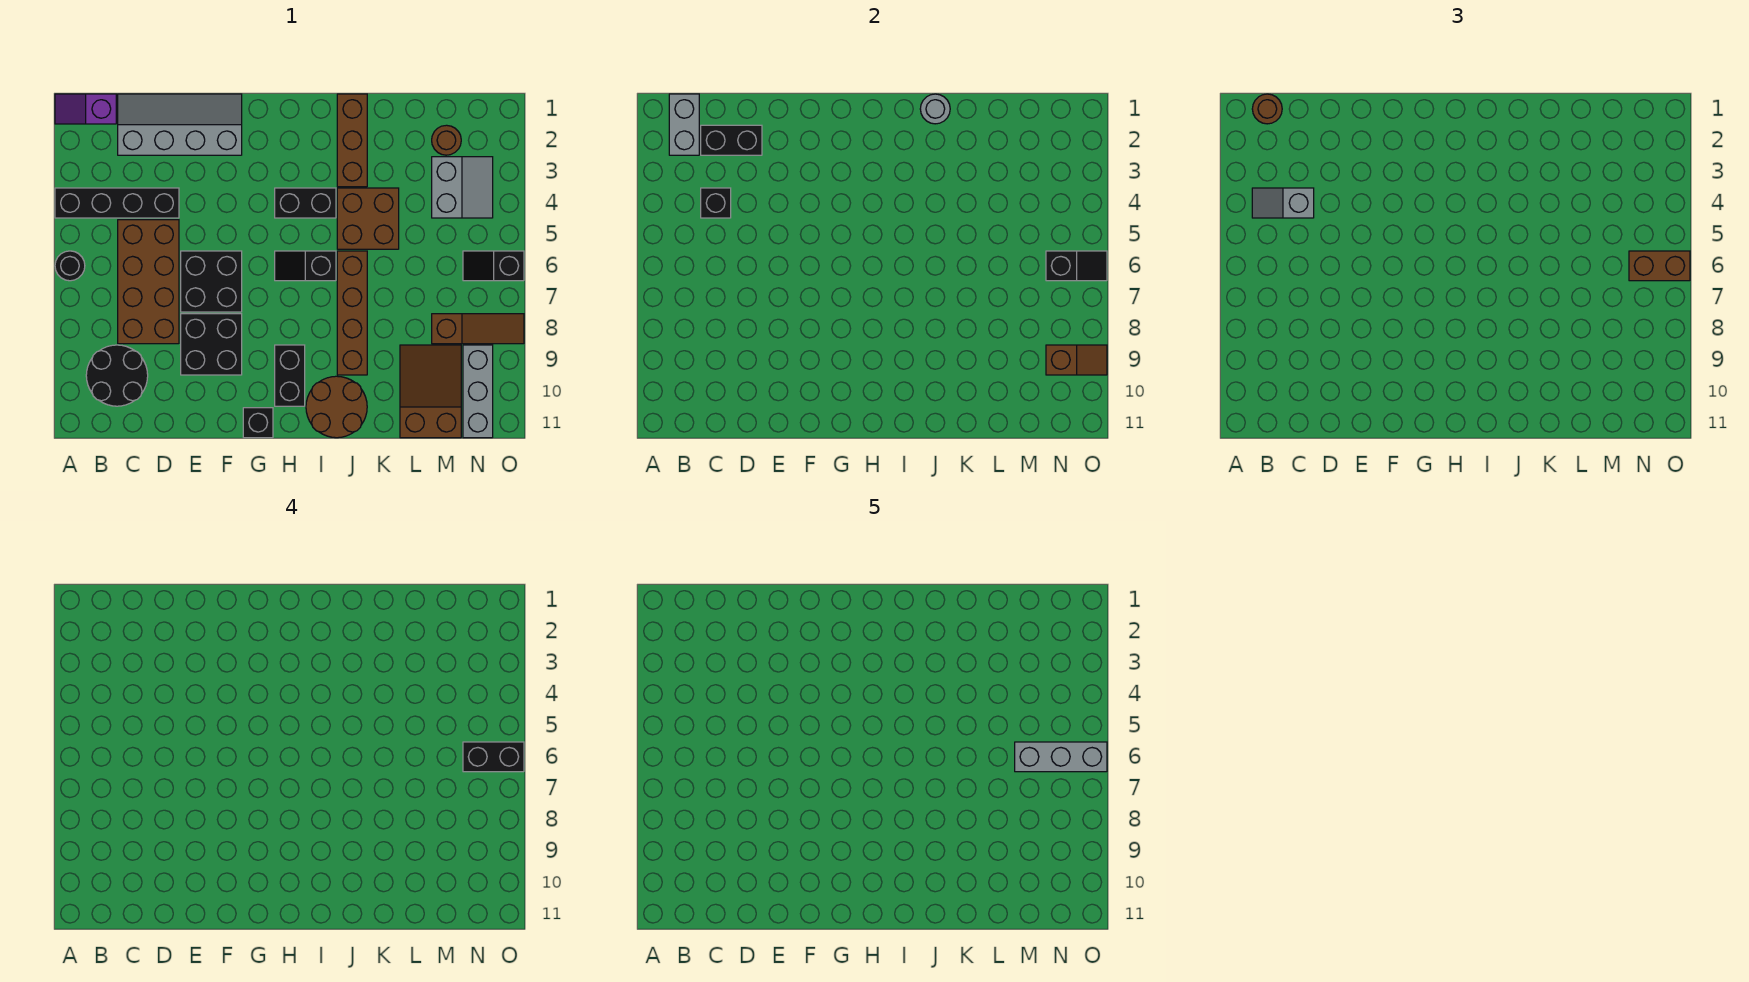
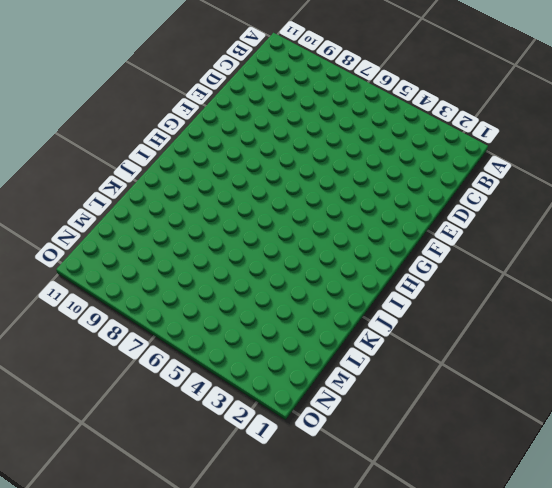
none -> purple slope A1:B1 level 1 top B
none -> black brick A4:D4 level 1
none -> black round brick A6 level 1
none -> black round brick B9:C10 level 1

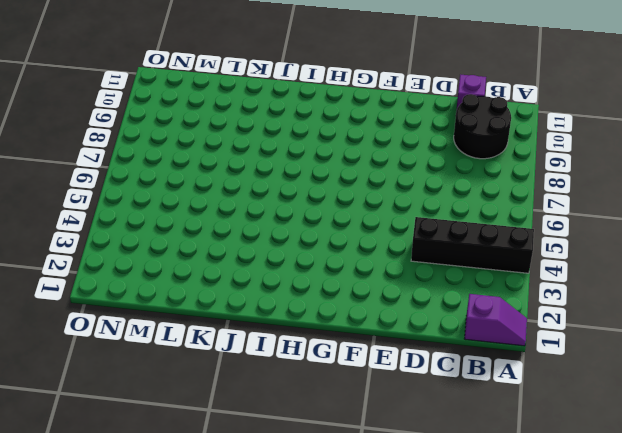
purple brick C11 level 1 -> none
none -> black round brick A6 level 1
none -> grey slope C1:F2 level 1 top 2
none -> brown brick C5:D8 level 1
none -> black brick E6:F7 level 1

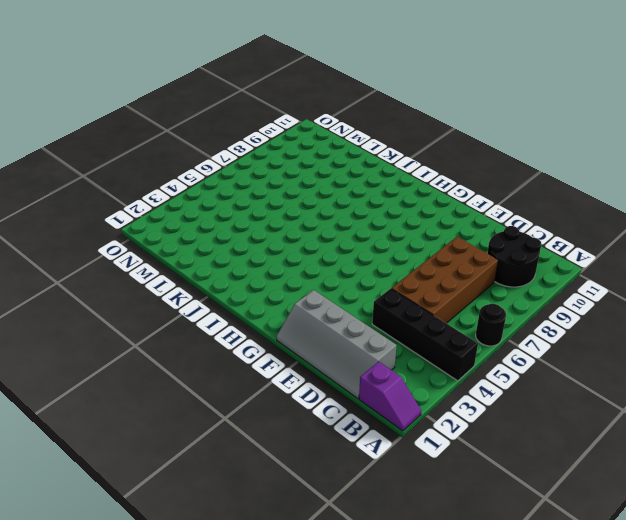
none -> black brick E6:F7 level 1
none -> black brick E8:F9 level 1
none -> black brick G11 level 1
none -> black brick H4:I4 level 1

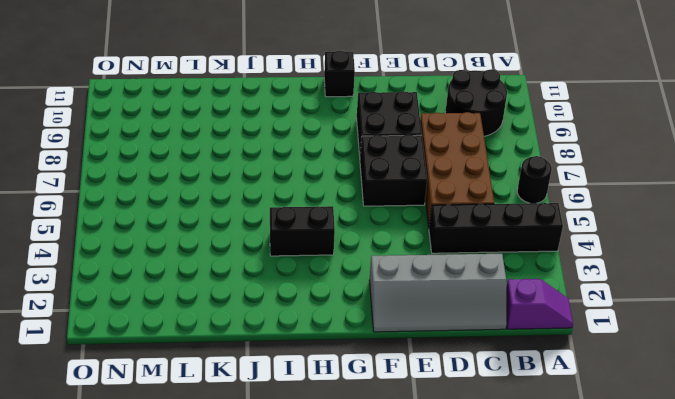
none -> black slope H6:I6 level 1 top I
none -> black brick H9:H10 level 1
none -> brown round brick I10:J11 level 1
none -> brown brick J1:J3 level 1

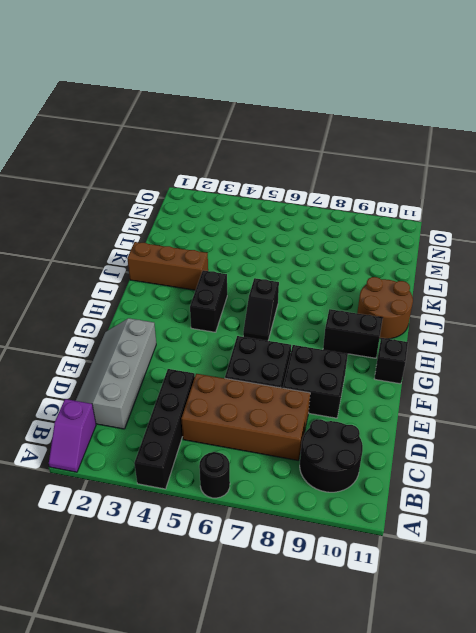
none -> brown brick J4:K5 level 1
none -> brown brick J6:J9 level 1
none -> brown slope L9:M11 level 1 top 11
none -> brown round brick M2 level 1

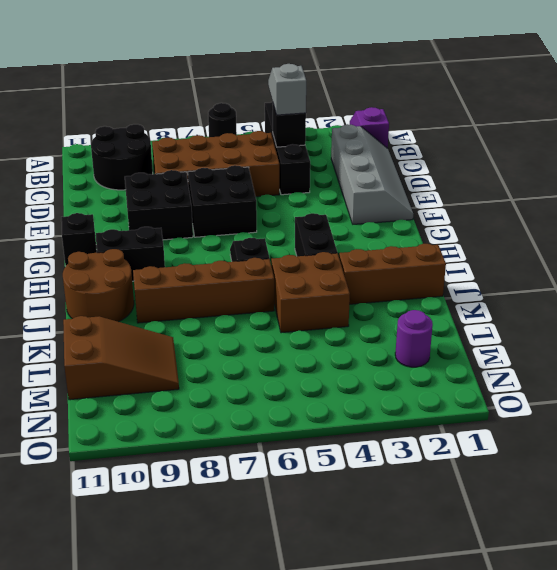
purple round brick M2 level 1 -> brown round brick M2 level 1
none -> grey slope M3:N4 level 1 top M
none -> brown slope M8:O8 level 1 top M
none -> black slope N6:O6 level 1 top O
none -> grey brick N9:N11 level 1

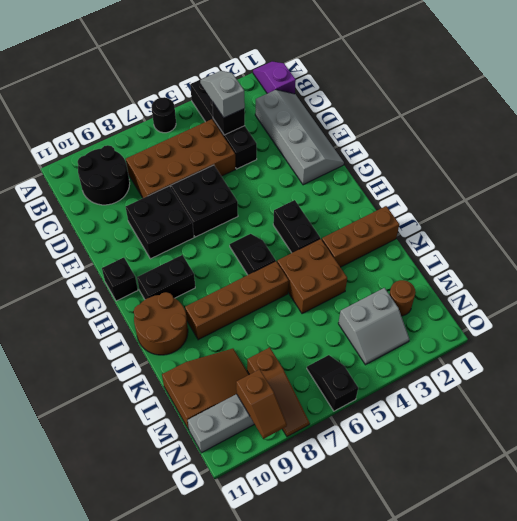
none -> grey brick B1:B2 level 2
none -> black brick C2:D2 level 2
none -> grey round brick J1 level 2
none -> black slope N6:O6 level 2 top N

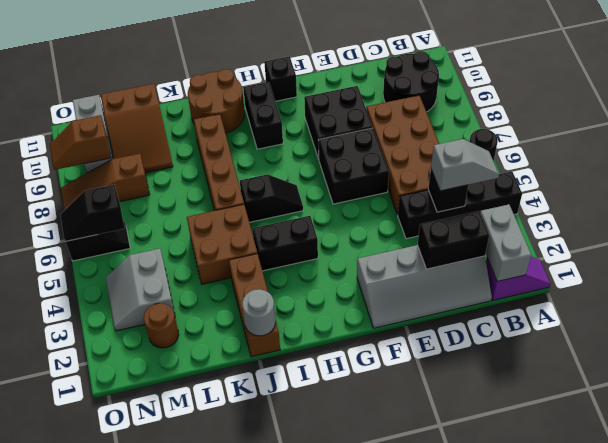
none -> brown round brick B1 level 3
none -> brown brick N6:O6 level 3
none -> black brick N6:O6 level 4
none -> grey brick M6:O6 level 5

